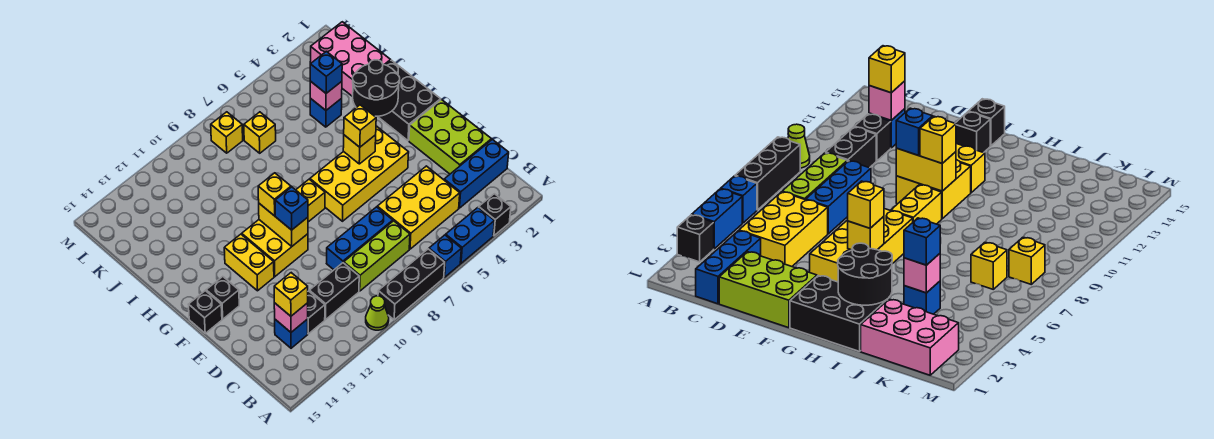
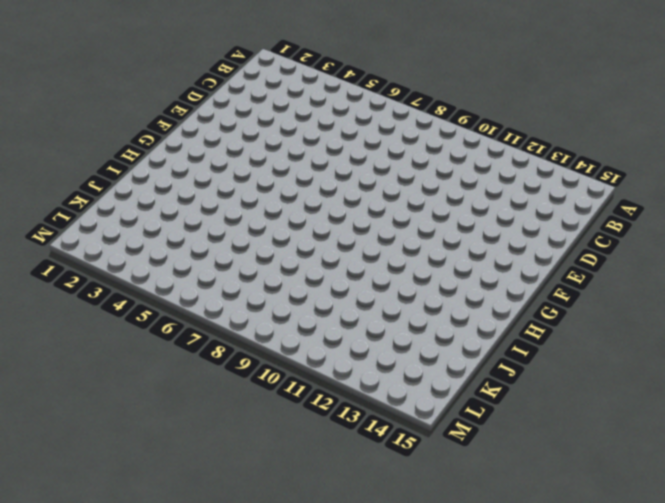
none -> black brick A3 level 1
none -> blue brick A4:A5 level 1
none -> blue brick A6 level 1
none -> black brick A7:A9 level 1

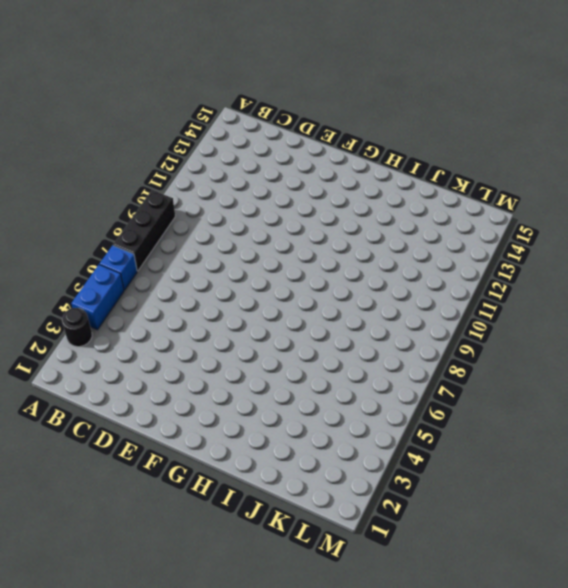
black round brick A3 level 1 -> black brick A3 level 1
none -> lime cone A10 level 1
none -> blue brick C1:C3 level 1
none -> yellow brick C4:D6 level 1
none -> lime brick C7:C9 level 1

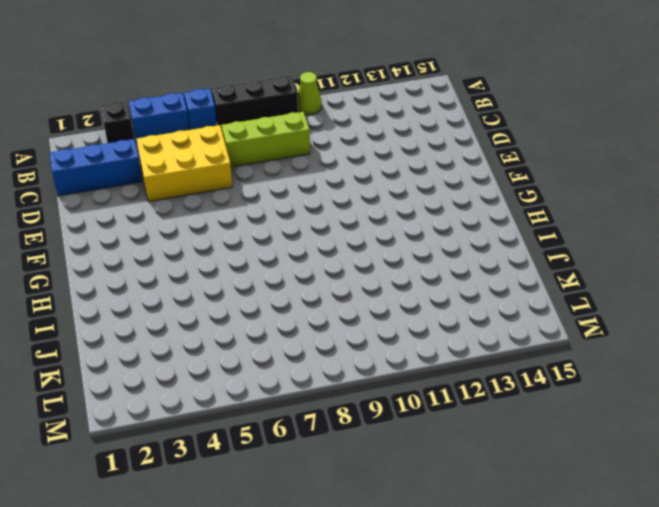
none -> black brick C10:C11 level 1
none -> black brick C12 level 1
none -> blue brick C13 level 1
none -> lime brick D1:F2 level 1

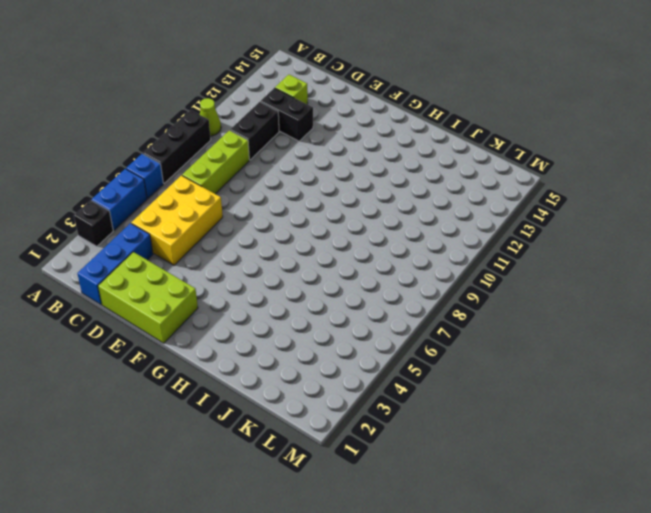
black brick C12:D12 level 1 -> black brick C12 level 1
lime brick C13 level 1 -> blue brick C13 level 1
none -> blue brick D7:D9 level 1
none -> yellow brick F4:G7 level 1
none -> yellow brick F10:G11 level 1
none -> yellow brick F12:G12 level 1

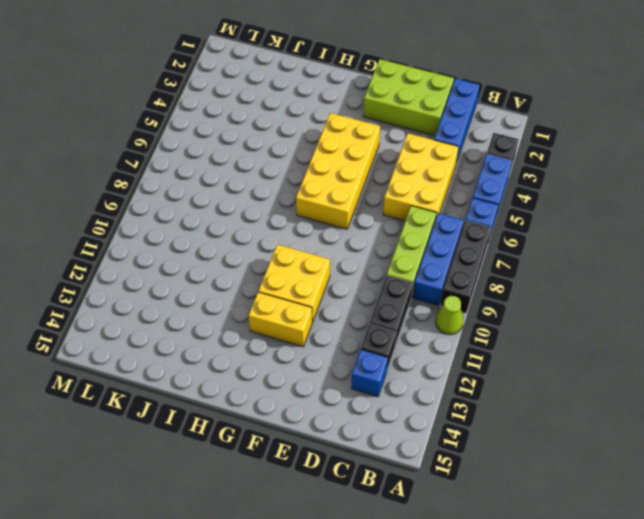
blue brick B7:B9 level 1 -> blue brick D7:D9 level 1
none -> black brick F14 level 1
none -> black brick F15 level 1
none -> black brick G1:I2 level 1
none -> yellow brick G8:G9 level 1

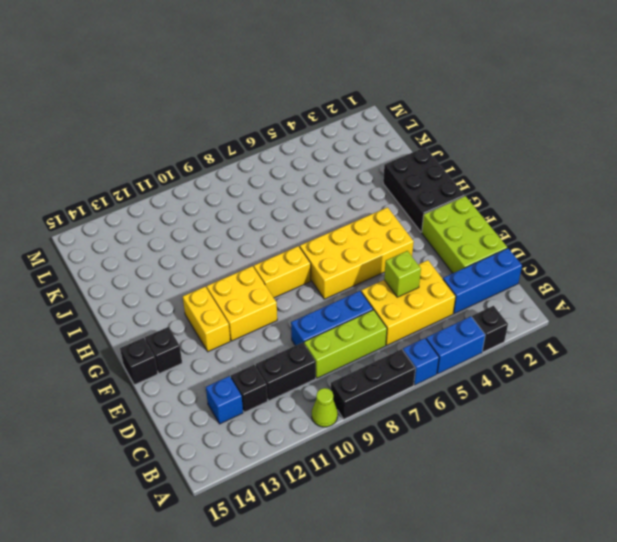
lime brick D5 level 2 -> none
none -> pink brick J1:L2 level 1
none -> blue brick J4 level 1
none -> yellow brick K7 level 1
none -> yellow brick L8 level 1

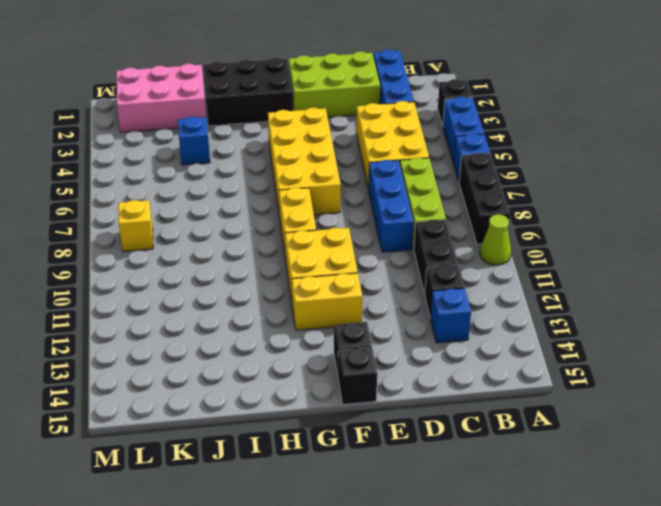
none -> yellow brick K7 level 1
none -> pink brick C13 level 2
none -> yellow brick F10:G10 level 2
none -> yellow brick G5 level 2

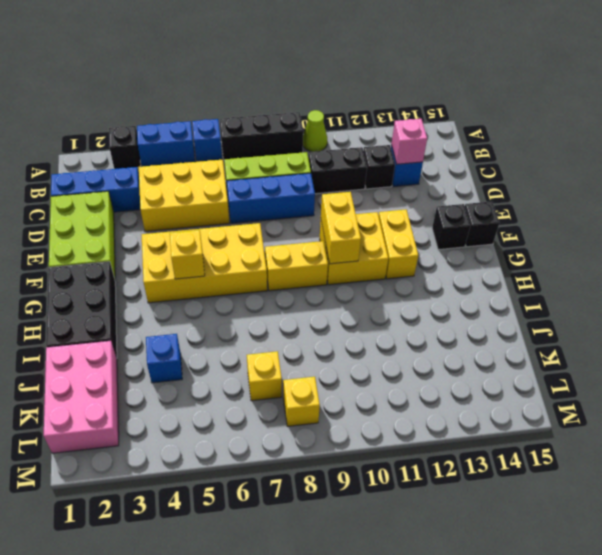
none -> black round brick H2:I3 level 2
none -> pink brick J4 level 2
none -> yellow brick C13 level 3
none -> blue brick F10 level 3

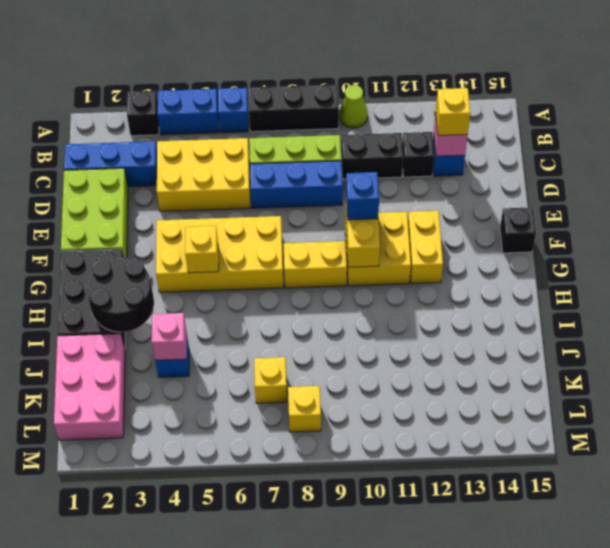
none -> black brick F14 level 1
none -> yellow brick G5 level 3
none -> yellow brick G10 level 3
none -> blue brick J4 level 3

